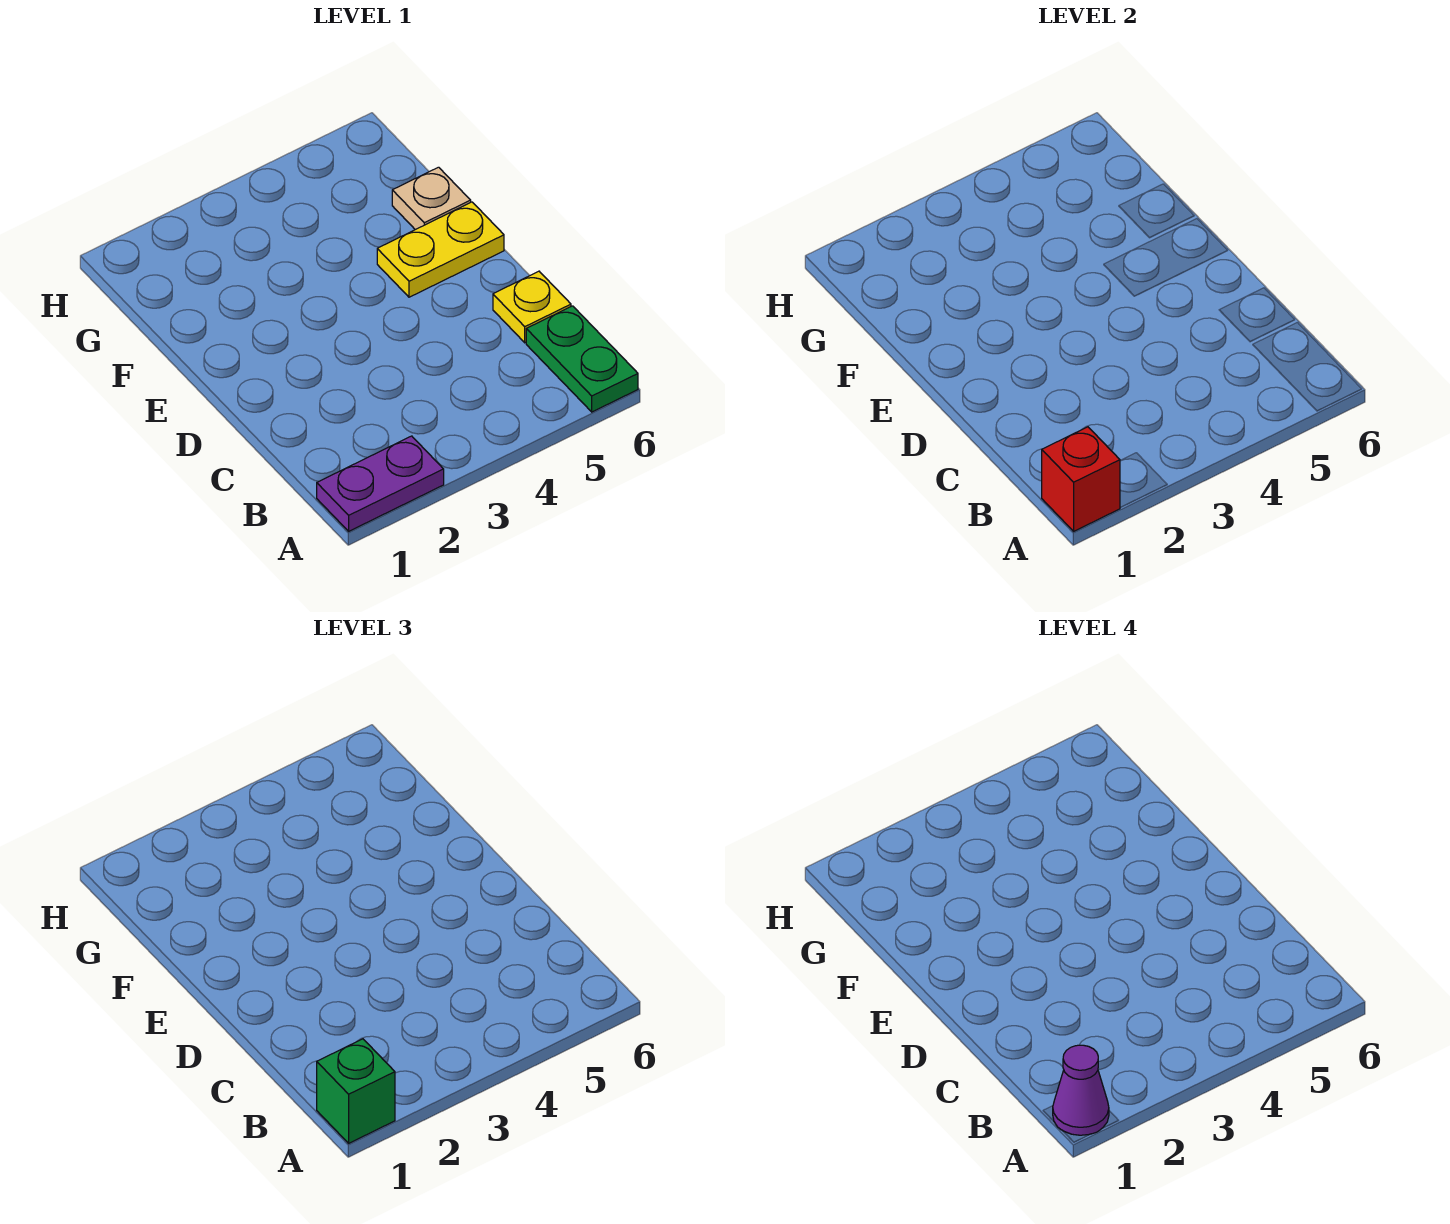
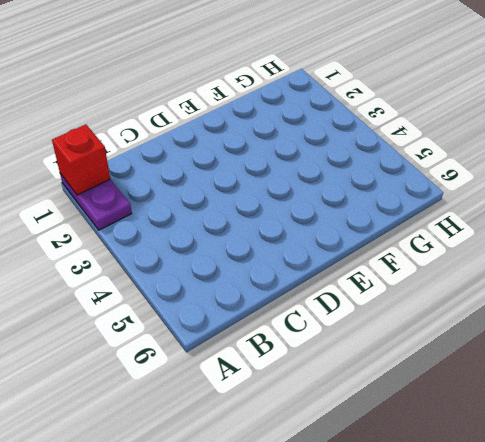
none -> green plate A6:B6 level 1
none -> yellow plate C6 level 1

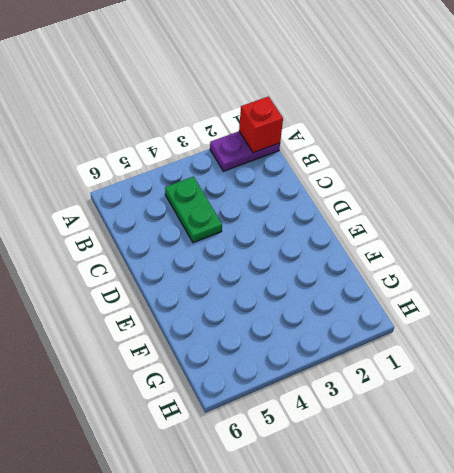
green plate B4:C4 level 1 -> green plate A6:B6 level 1
none -> yellow plate C6 level 1
none -> yellow plate E5:E6 level 1

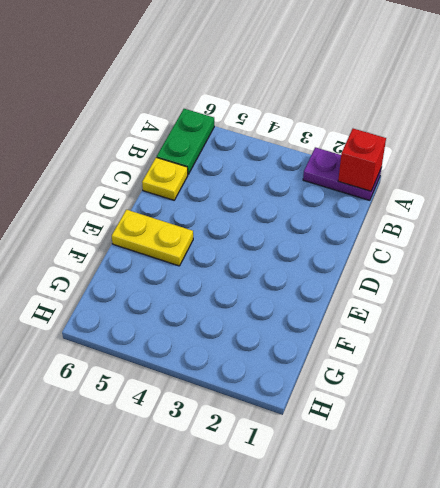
none -> tan plate F6 level 1
none -> green brick A1 level 3

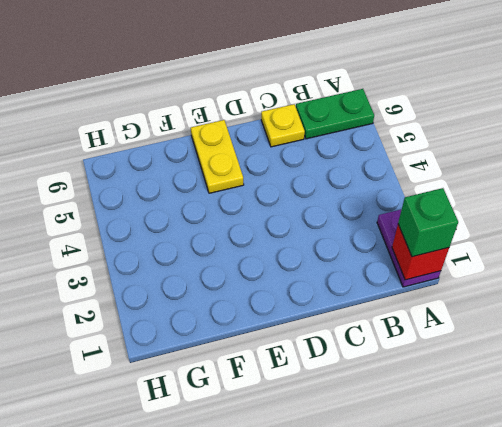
none -> tan plate F6 level 1
none -> purple cone A1 level 4

